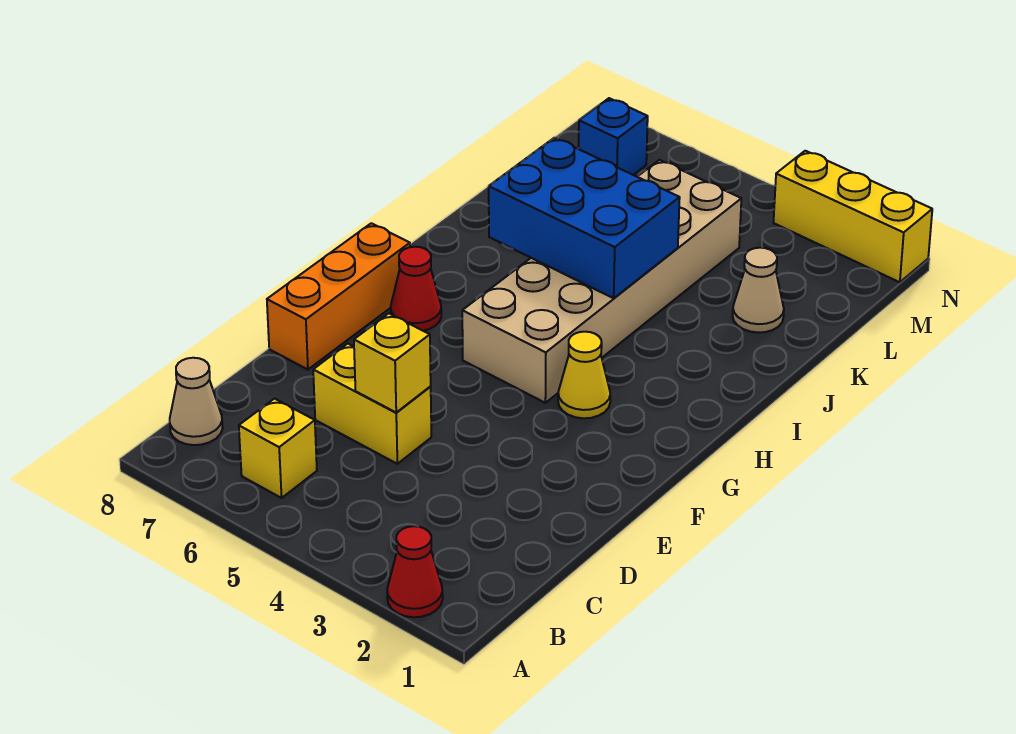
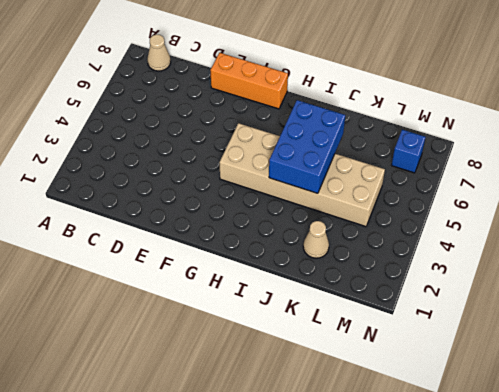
none -> red cone A2 level 1
none -> yellow brick B6 level 1
none -> yellow brick D5:D6 level 1

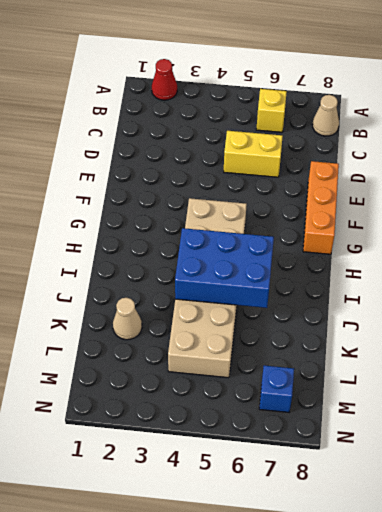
none -> yellow cone G3 level 1
none -> red cone G7 level 1
none -> yellow brick N1:N3 level 1

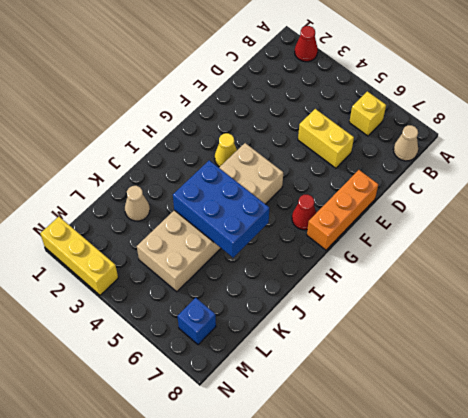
none -> yellow brick D5 level 2

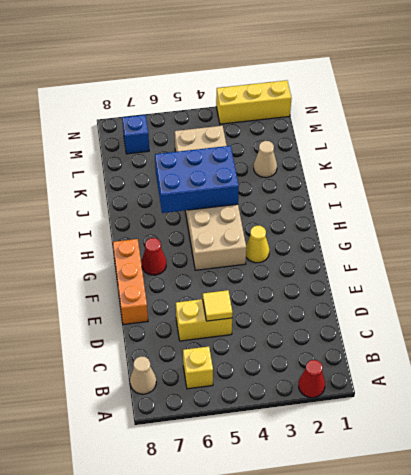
yellow tile D5 level 2 -> yellow brick D5 level 2

